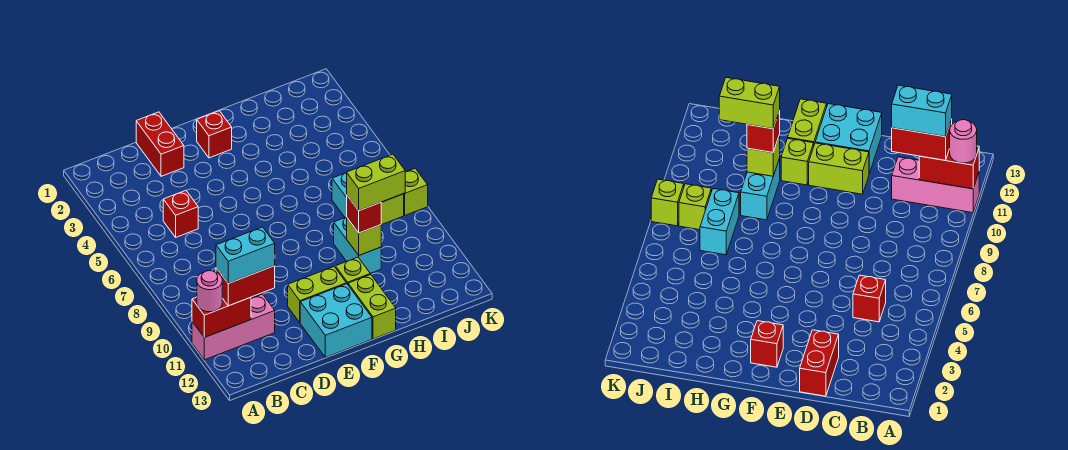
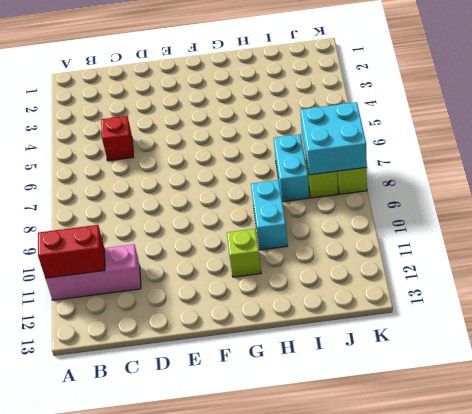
cyan brick J7:K8 level 2 -> cyan brick E12:F13 level 1
none -> red brick D1:D2 level 1
none -> lime brick E11:F11 level 1
none -> red brick F2 level 1

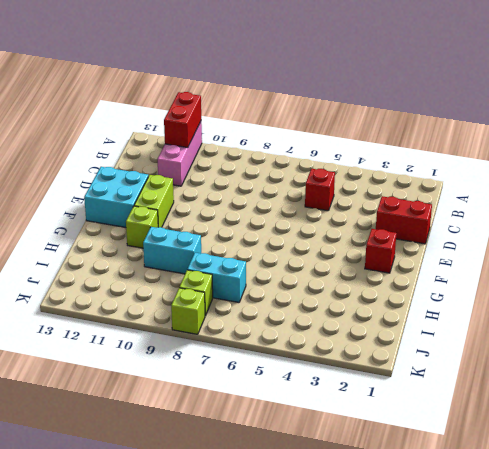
none -> lime brick G12:G13 level 1
none -> lime brick H10 level 2
none -> pink round brick A11 level 3

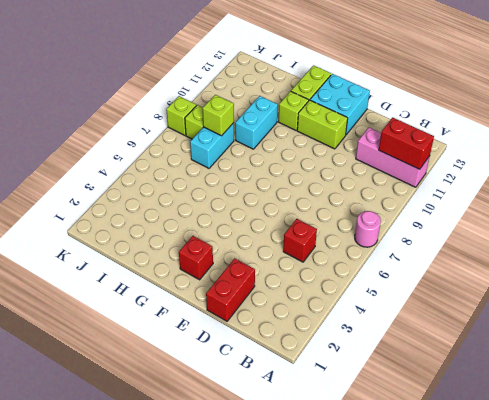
pink round brick A7 level 1 -> pink round brick A11 level 3
lime brick I8 level 2 -> lime brick H10 level 2
none -> red brick B11:C11 level 3
none -> red brick H10 level 3
none -> cyan brick B11:C11 level 4

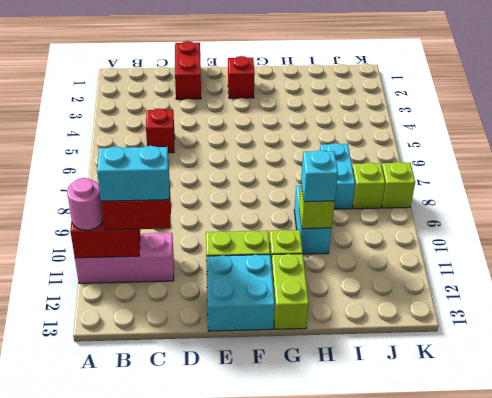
cyan brick H10 level 3 -> red brick H10 level 3
none -> lime brick H10:I10 level 4

